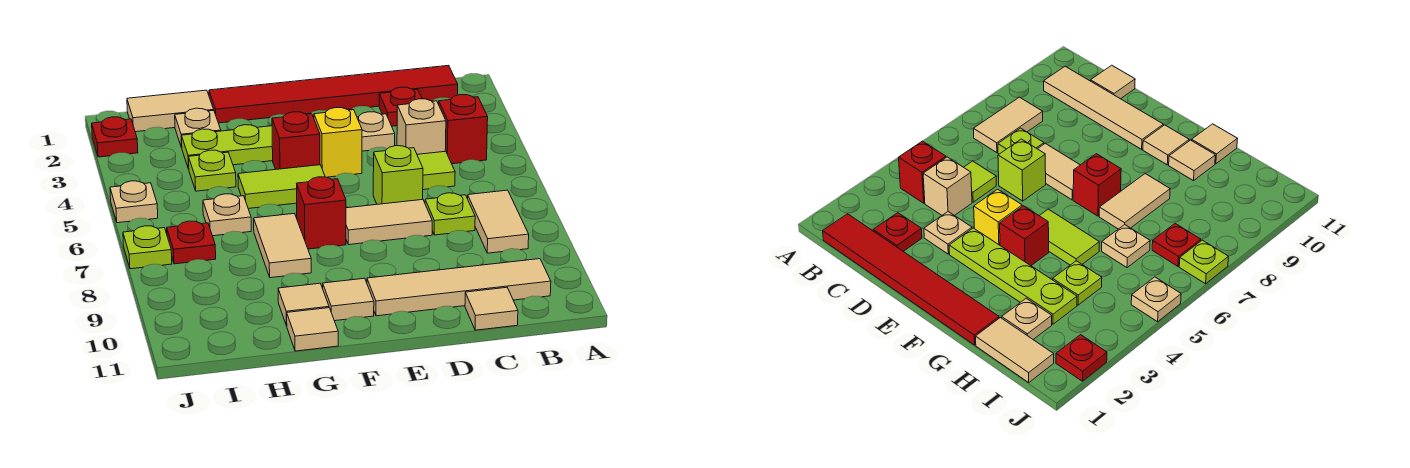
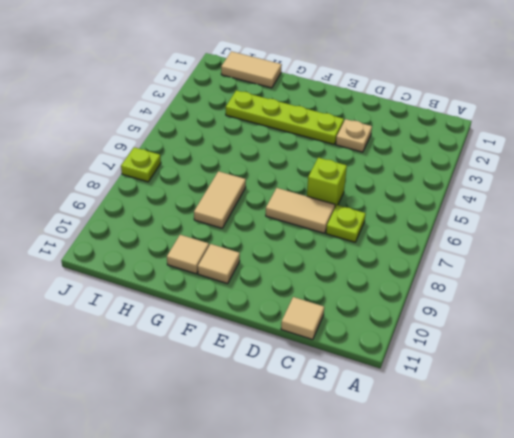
none -> red tile B1:G1 level 1
none -> red brick B4 level 1
none -> tan tile B7:B8 level 1

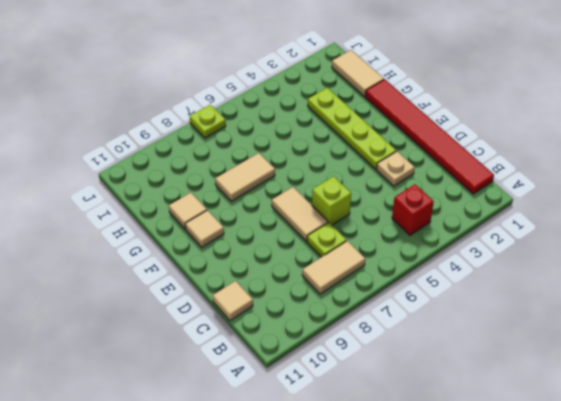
none -> tan tile B10:E10 level 1
none -> red plate C2 level 1
none -> tan brick C4 level 1

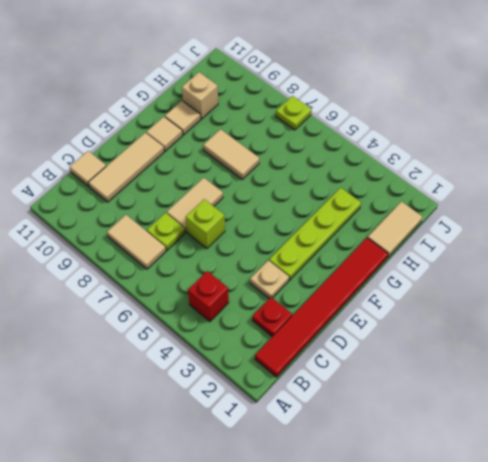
tan tile C10:E10 level 1 -> tan tile B10:E10 level 1
tan brick H10 level 1 -> tan brick C4 level 1
none -> lime tile C5 level 1
none -> yellow brick E4 level 1
none -> red brick F4 level 1

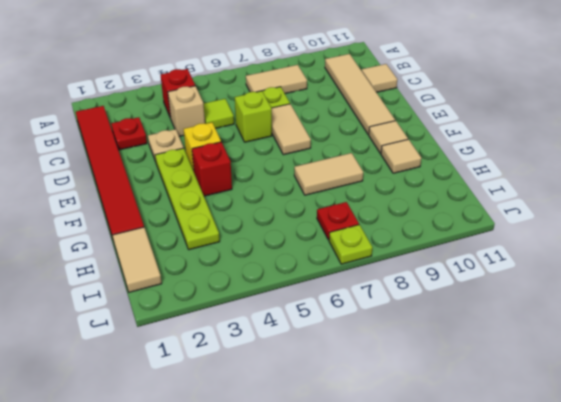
none -> lime tile F5:G5 level 1
none -> red brick F7 level 1
none -> tan tile G11 level 1

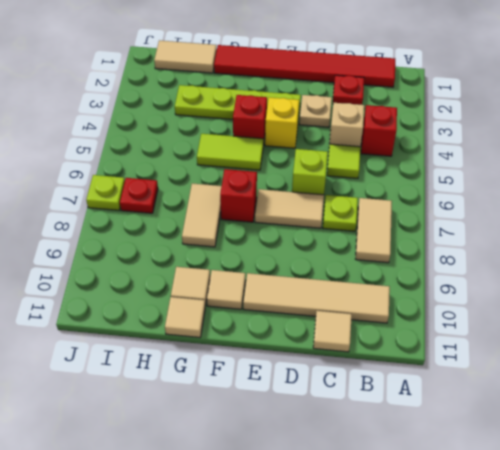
none -> tan plate H2 level 1
none -> lime plate H4 level 1
none -> tan plate H6 level 1

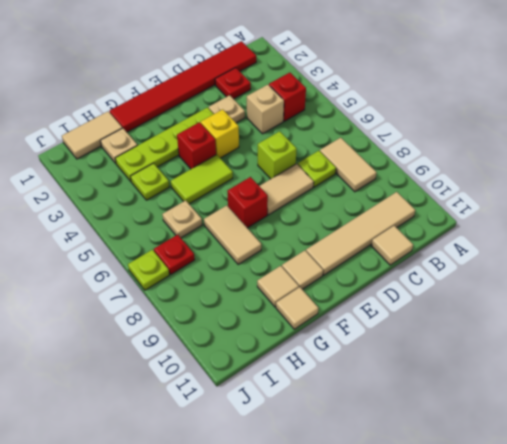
none -> lime tile C5 level 1
none -> red plate J2 level 1
none -> tan plate J5 level 1

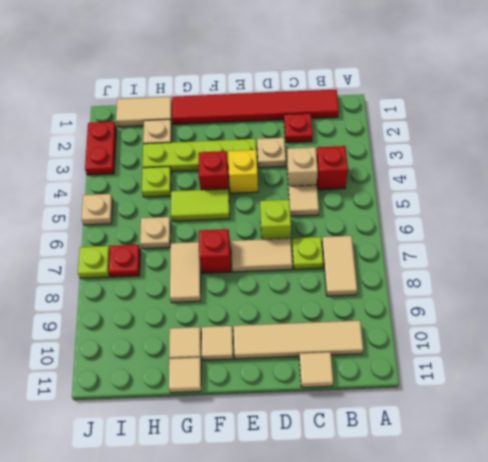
tan tile C5 level 1 -> lime tile C5 level 1
red plate J2:J3 level 1 -> red plate J2 level 1

